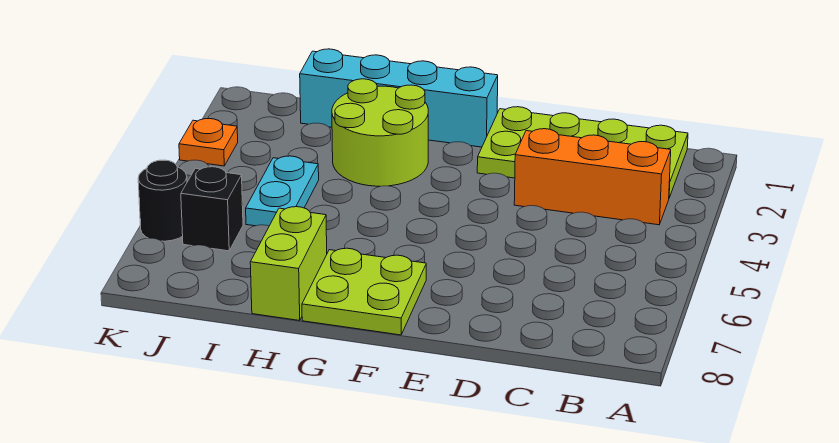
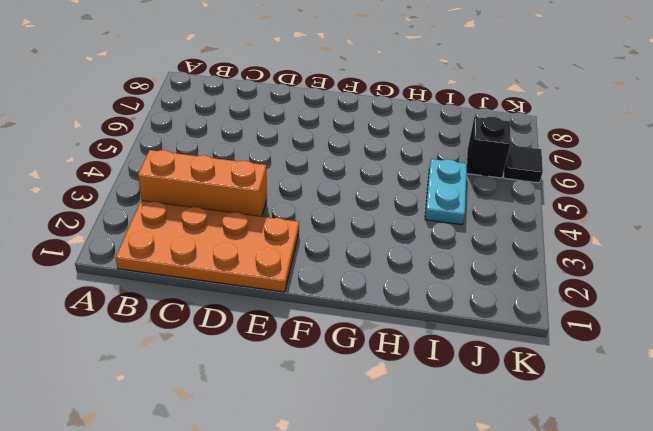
orange plate B1:E2 level 1 -> lime plate B1:E2 level 1
black tile K6 level 1 -> black round brick K6 level 1
none -> cyan brick F1:I1 level 1
none -> lime plate F7:G8 level 1

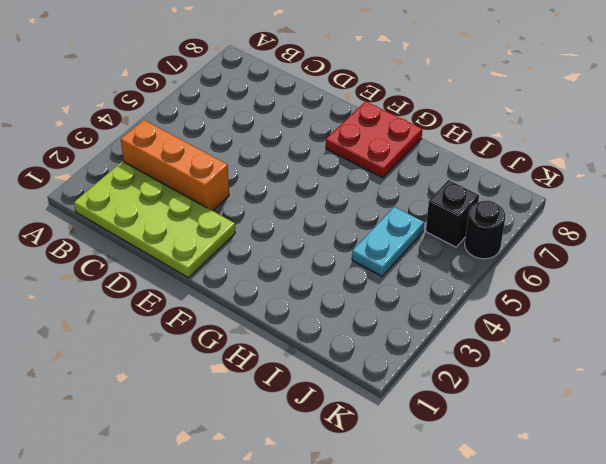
red plate F7:G8 level 1 -> lime plate F7:G8 level 1
none -> cyan brick F1:I1 level 1
none -> lime round brick G2:H3 level 1

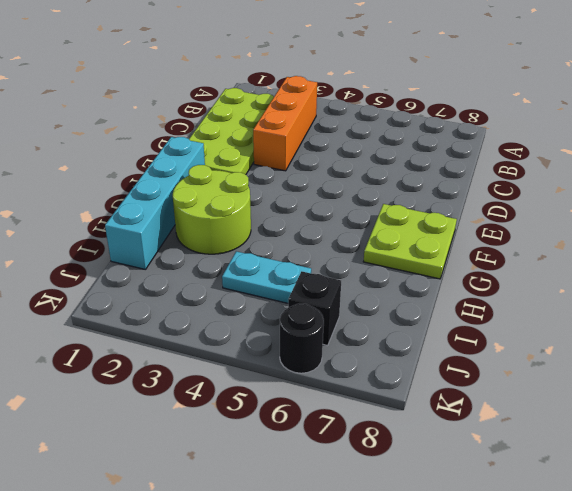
none -> lime brick H7:H8 level 1
none -> orange plate K3 level 1

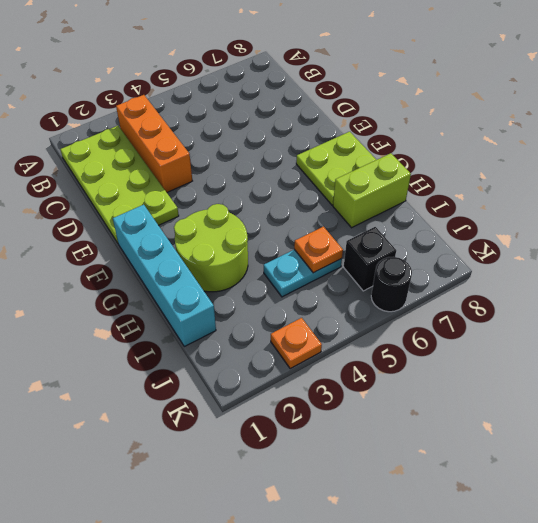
orange plate I5 level 2 -> none

